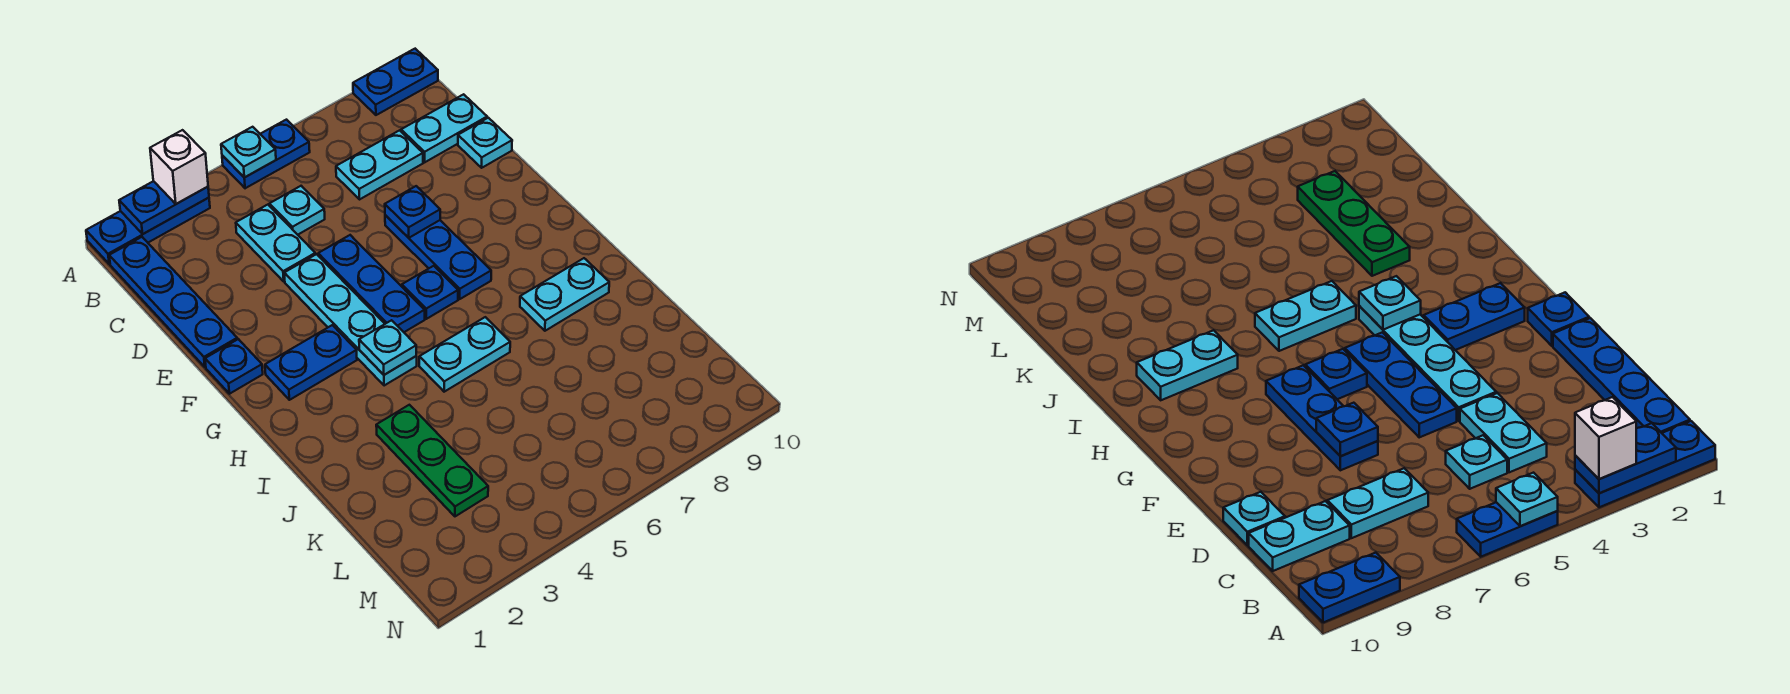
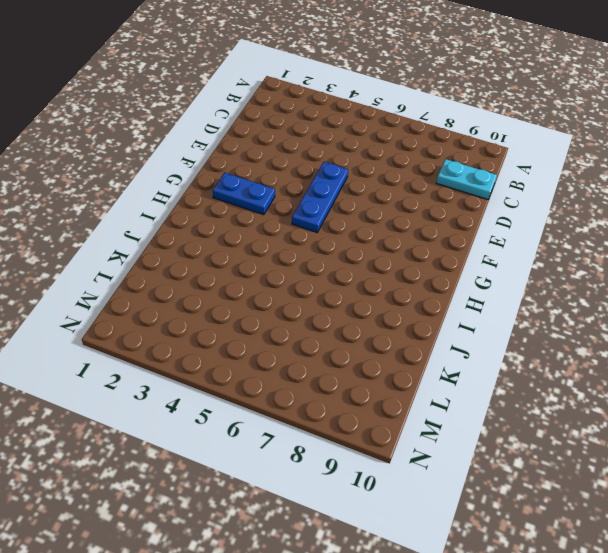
none -> blue plate A1:A3 level 1
none -> blue plate A5:A6 level 1
none -> blue plate A9:A10 level 1

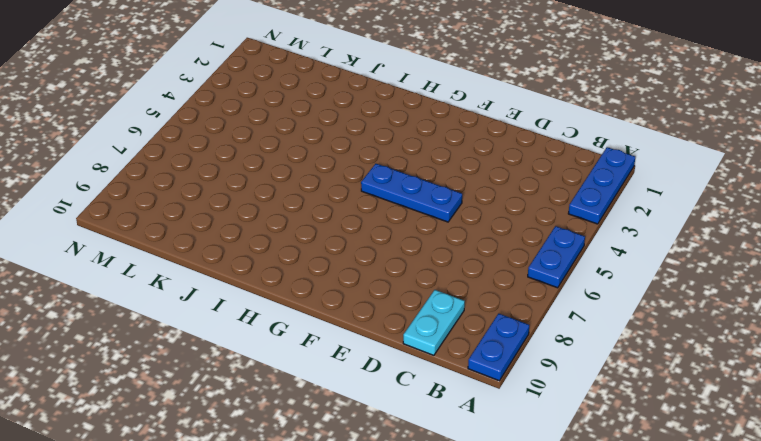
none -> blue plate B1:E1 level 1
none -> cyan plate C4:D4 level 1
none -> cyan plate C5 level 1

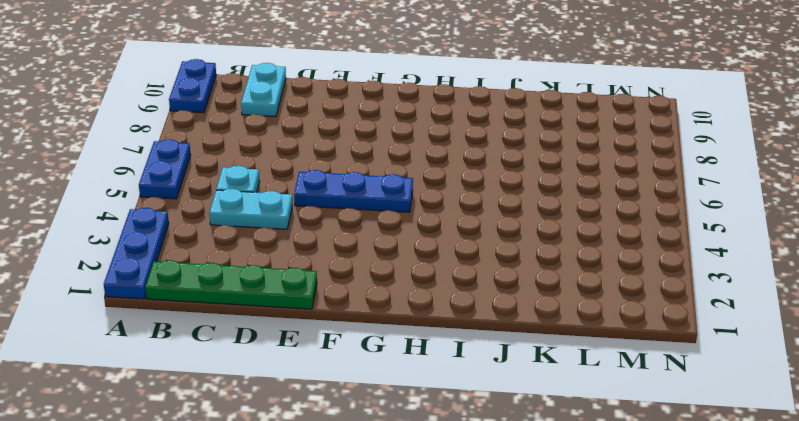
green plate B1:E1 level 1 -> blue plate B1:E1 level 1
none -> cyan plate C7:C8 level 1
none -> cyan plate D10 level 1
none -> cyan plate E4:H4 level 1

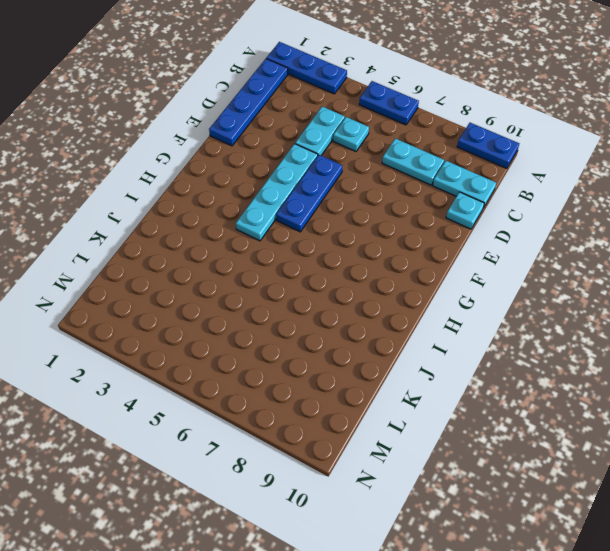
none -> blue plate E7:G7 level 1
none -> blue plate F1 level 1
none -> blue plate G2:G3 level 1

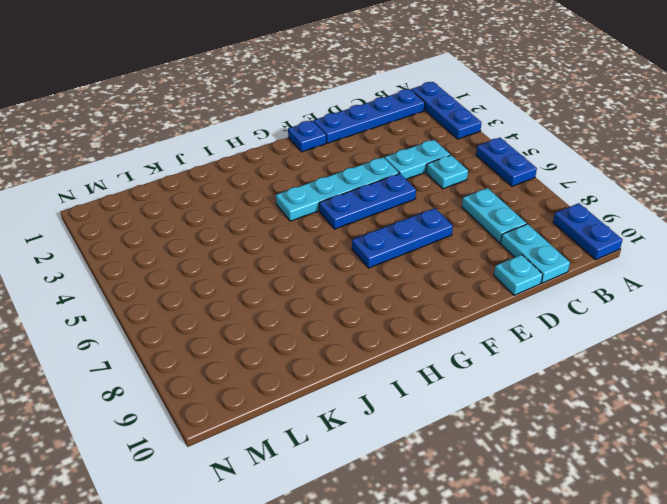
none -> blue plate G2:G3 level 1
none -> blue plate G6 level 1
none -> cyan plate I5:I6 level 1

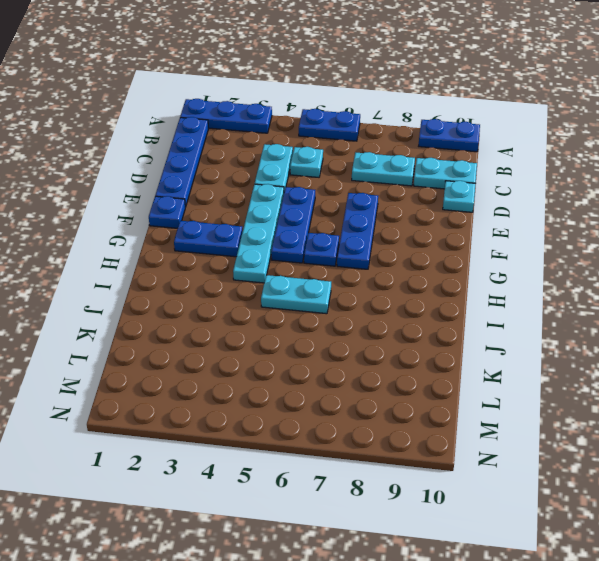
none -> cyan plate I8:I9 level 1
none -> green plate J3:L3 level 1
none -> blue plate A2:A3 level 2

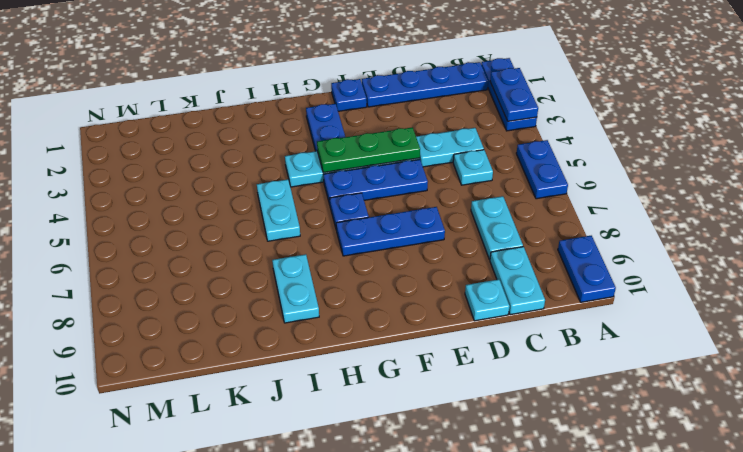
green plate E4:G4 level 2 -> green plate J3:L3 level 1
none -> cyan plate A5 level 2
none -> blue plate E7 level 2
none -> cyan plate H4 level 2

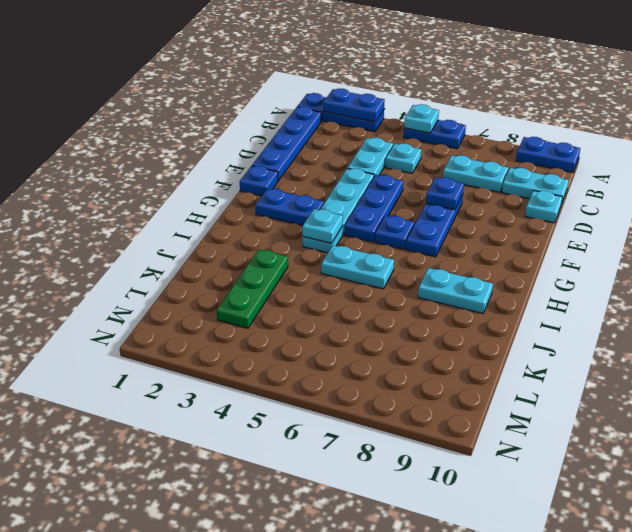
none -> white brick A3 level 3

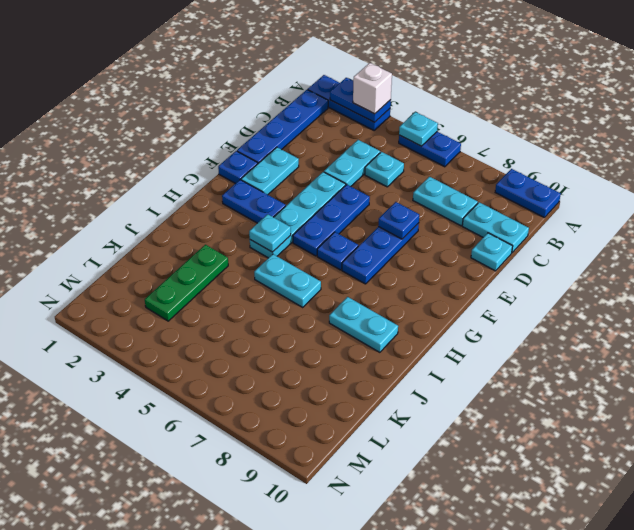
cyan plate E2:F2 level 1 -> none

